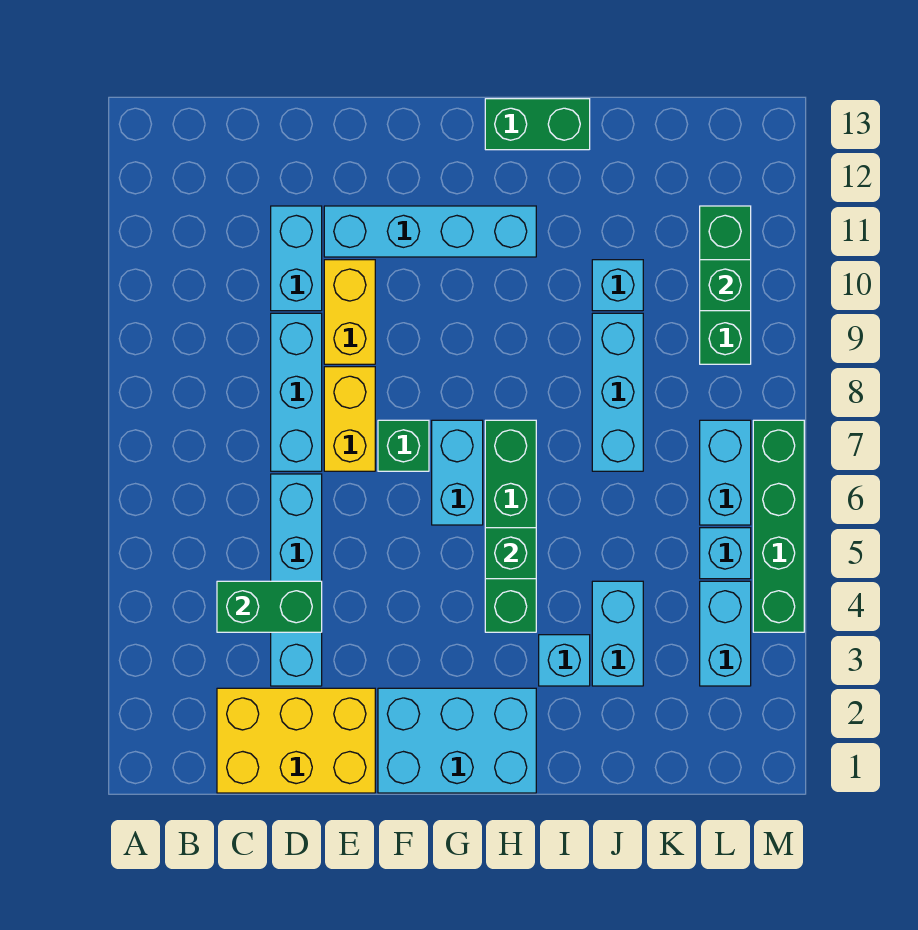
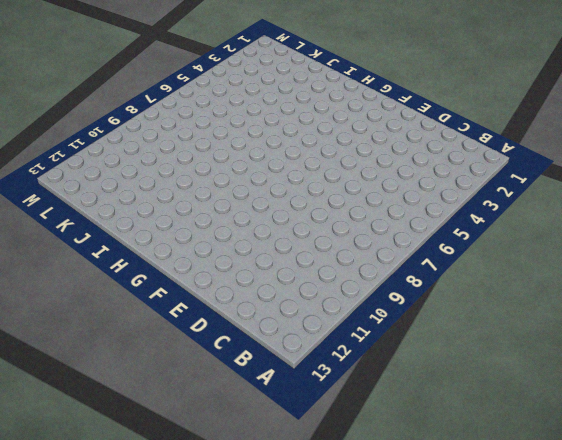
none -> yellow brick C1:E2 level 1
none -> cyan brick D3:D6 level 1
none -> cyan brick D7:D9 level 1

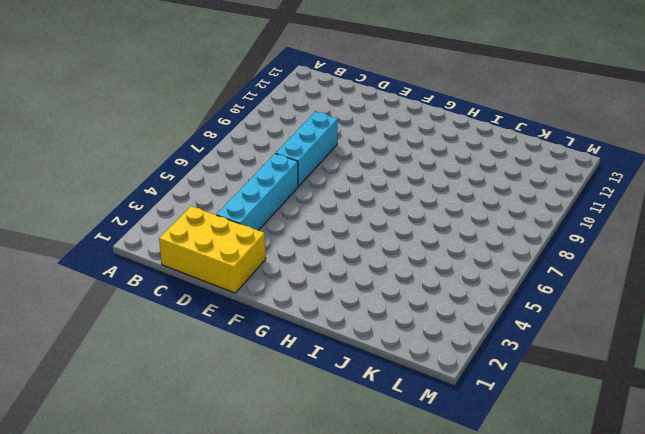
none -> cyan brick D10:D11 level 1
none -> yellow brick E7:E8 level 1
none -> yellow brick E9:E10 level 1

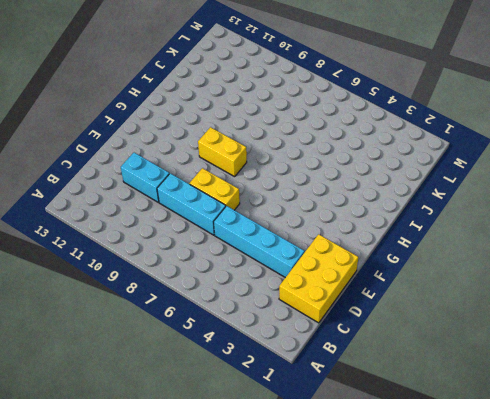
yellow brick G8:G9 level 1 -> yellow brick E9:E10 level 1
none -> cyan brick E11:H11 level 1
none -> cyan brick F1:H2 level 1
none -> green brick F7 level 1

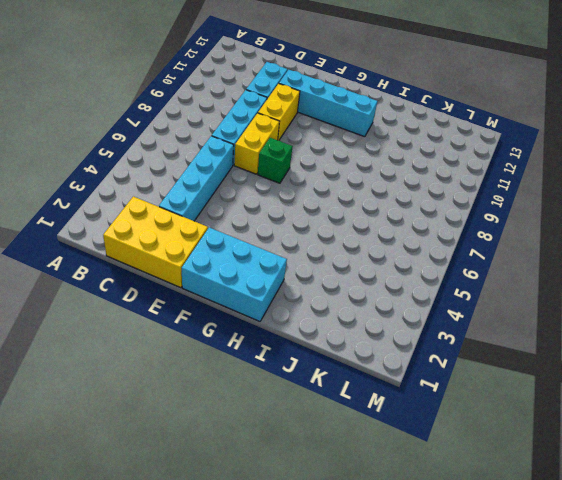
none -> cyan brick G6:G7 level 1
none -> green brick H4:H7 level 1
none -> green brick H13:I13 level 1

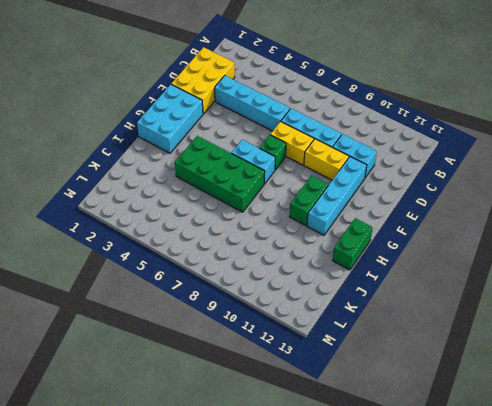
green brick G10:H10 level 1 -> green brick C4:D4 level 2
green brick H4:I7 level 1 -> green brick H4:H7 level 1
none -> cyan brick I3 level 1
none -> cyan brick J3:J4 level 1
none -> cyan brick J7:J9 level 1

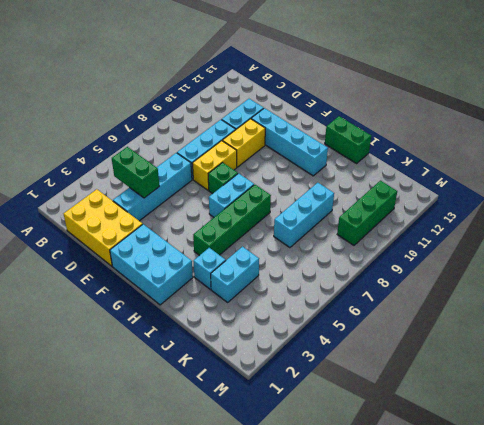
none -> cyan brick J10 level 1
none -> cyan brick L3:L4 level 1
none -> cyan brick L5 level 1

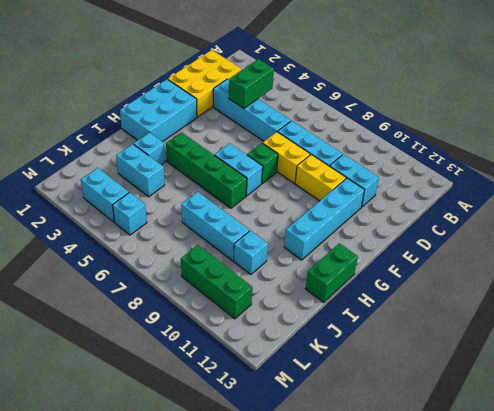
none -> cyan brick L6:L7 level 1
none -> green brick M4:M7 level 1
none -> green brick H5 level 2

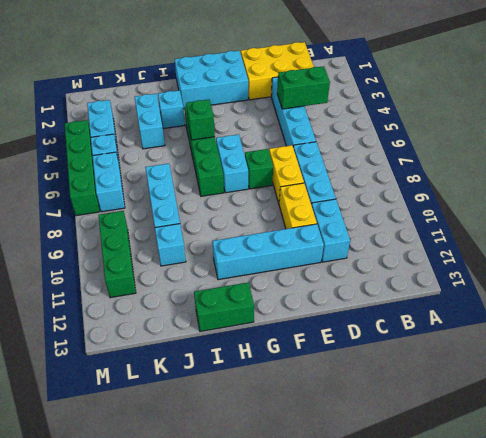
none -> green brick L10 level 2

